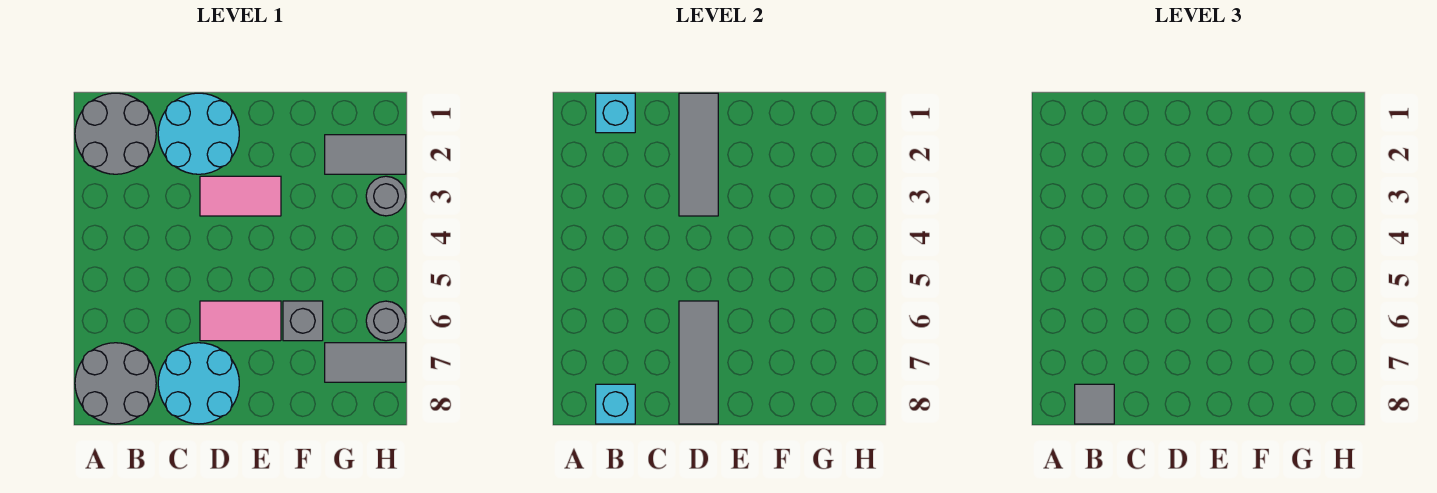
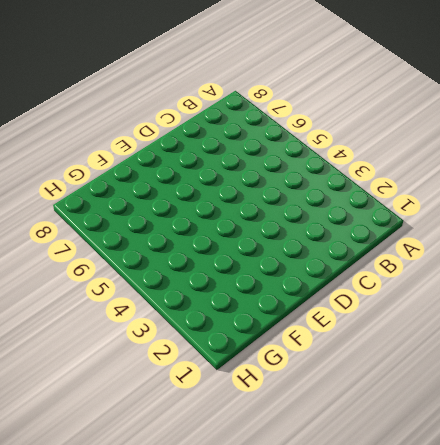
none -> grey round brick A1:B2 level 1
none -> grey round brick A7:B8 level 1
none -> cyan round brick C1:D2 level 1

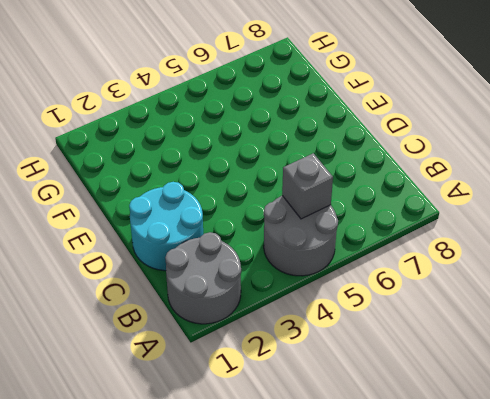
grey round brick A4:B5 level 1 -> grey round brick A7:B8 level 1
grey brick B5 level 2 -> grey brick F6 level 1
none -> cyan round brick C7:D8 level 1
none -> pink tile D3:E3 level 1
none -> pink tile D6:E6 level 1

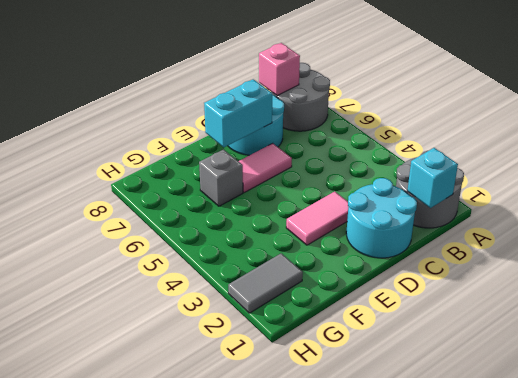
pink brick B8 level 2 -> cyan brick B8 level 2
cyan brick D7:E7 level 2 -> grey tile D6:D8 level 2
none -> grey tile G7:H7 level 1
none -> grey round brick H3 level 1
none -> grey round brick H6 level 1

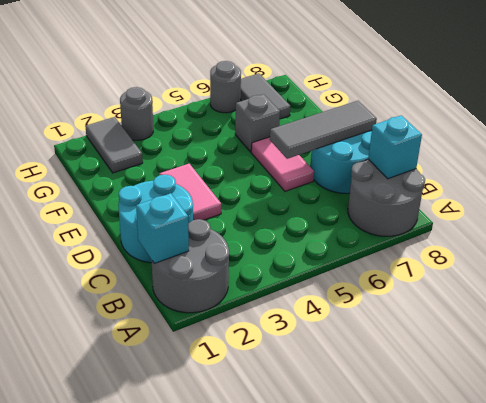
none -> grey tile D1:D3 level 2
none -> grey tile B8 level 3

